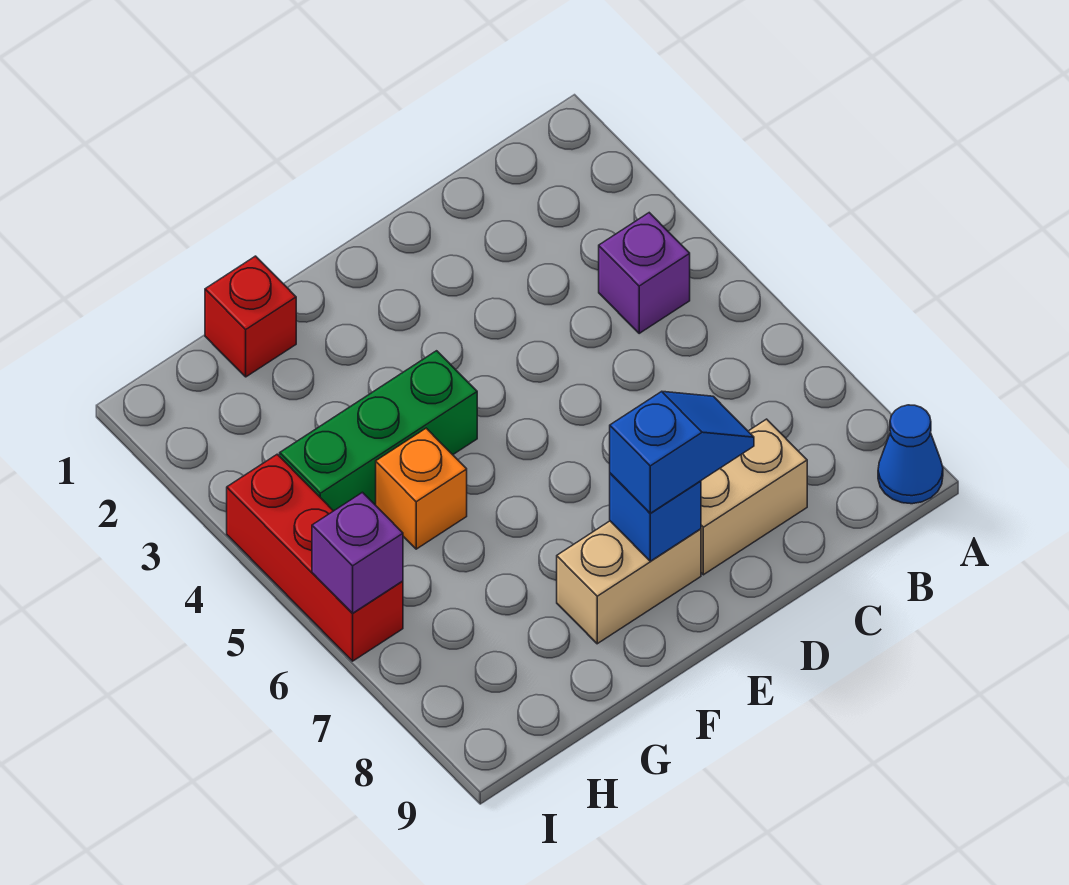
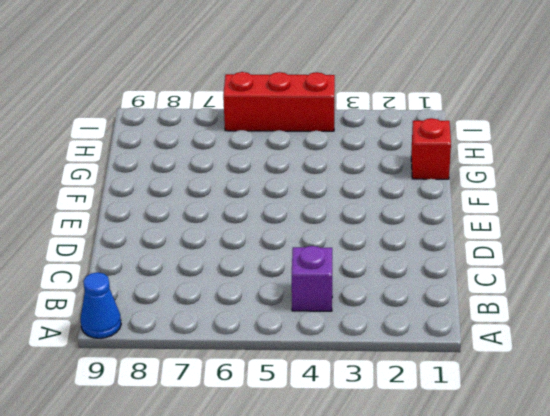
none -> tan brick C8:D8 level 1
none -> tan brick E8:F8 level 1

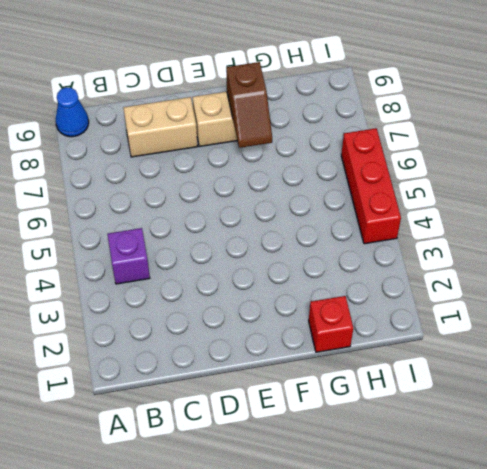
brown slope F7:F8 level 2 top 8 -> none
none -> green brick F4:H4 level 1
none -> orange brick G5 level 1

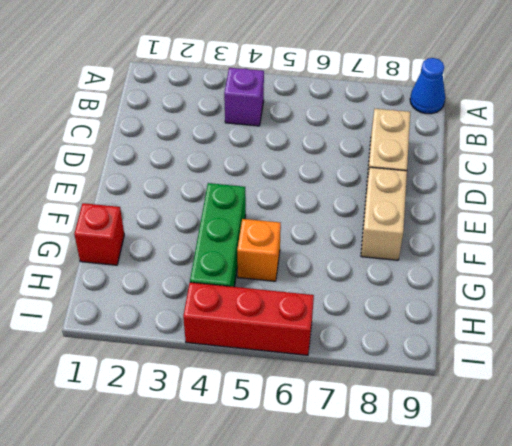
none -> blue brick E8 level 2
none -> purple brick I6 level 2

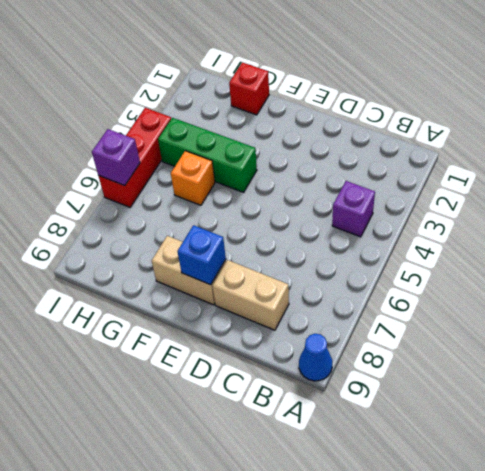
none -> blue slope D8:E8 level 3 top E

